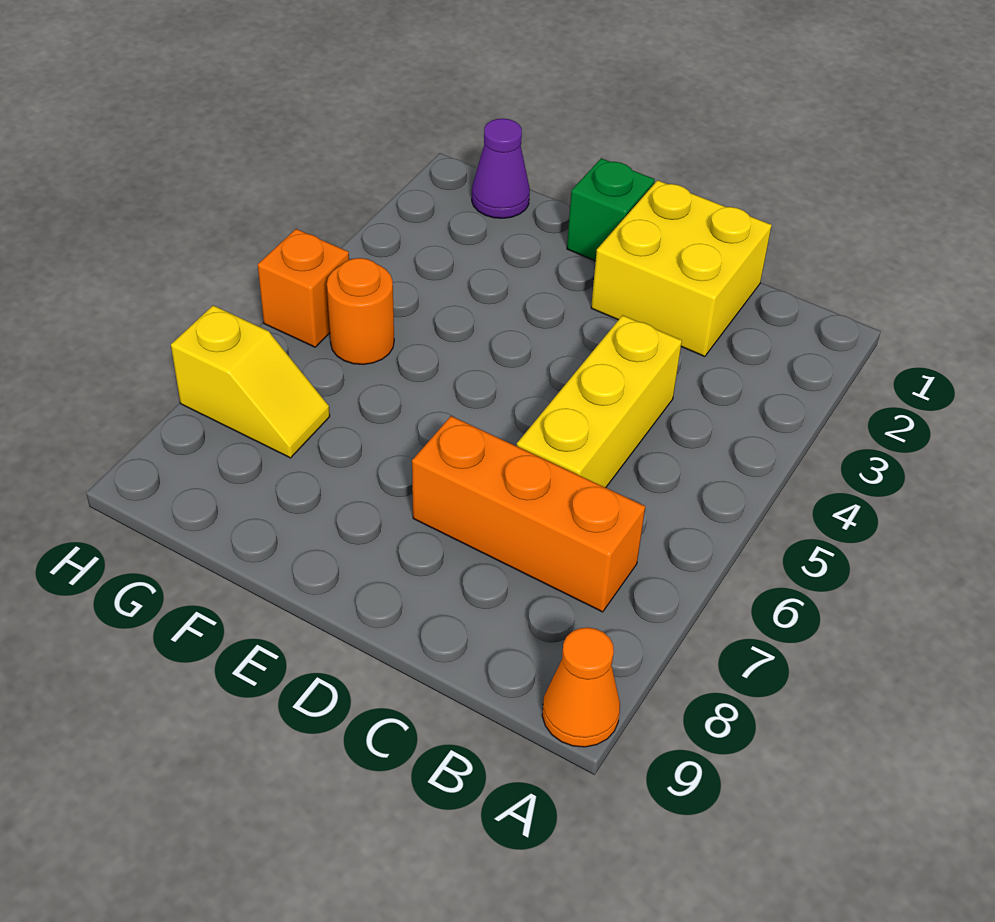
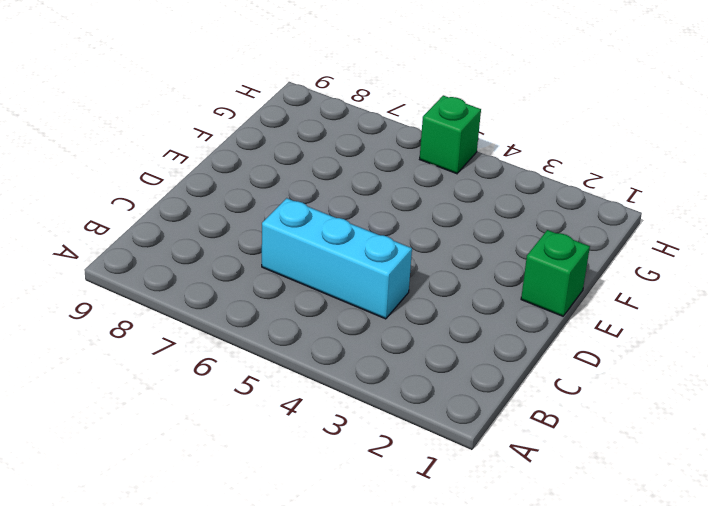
cyan brick C4:C6 level 1 -> yellow brick C4:C6 level 1
green brick H5 level 1 -> orange brick H5 level 1
none -> orange cone A9 level 1
none -> orange brick B7:D7 level 1

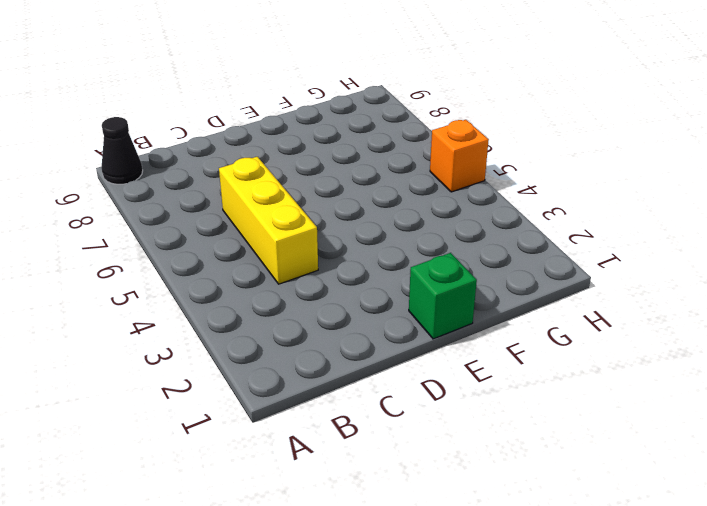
black cone A9 level 1 -> orange cone A9 level 1
none -> orange brick B7:D7 level 1
none -> yellow brick C1:D2 level 1

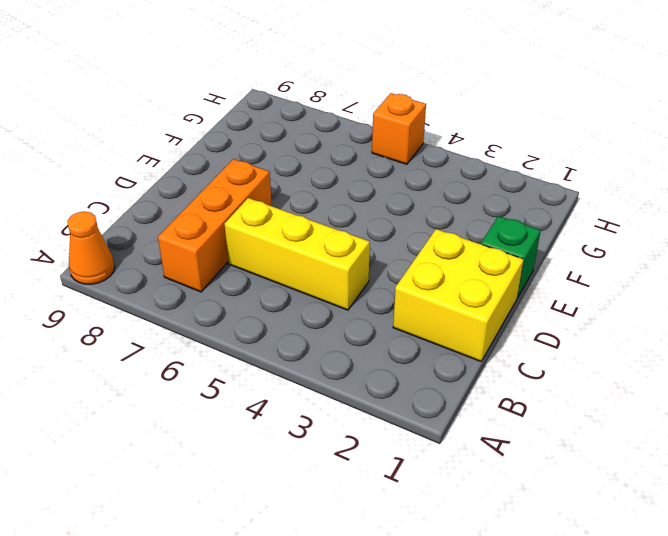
none -> purple cone G1 level 1
none -> orange round brick G5 level 1

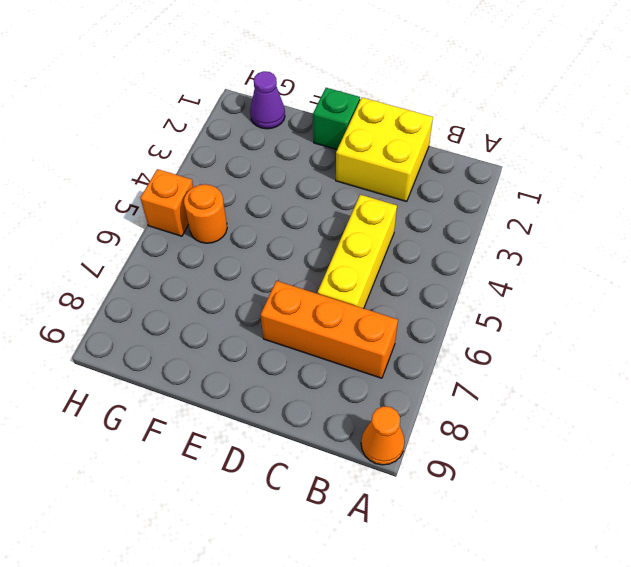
none -> yellow slope G7:H7 level 1 top H

